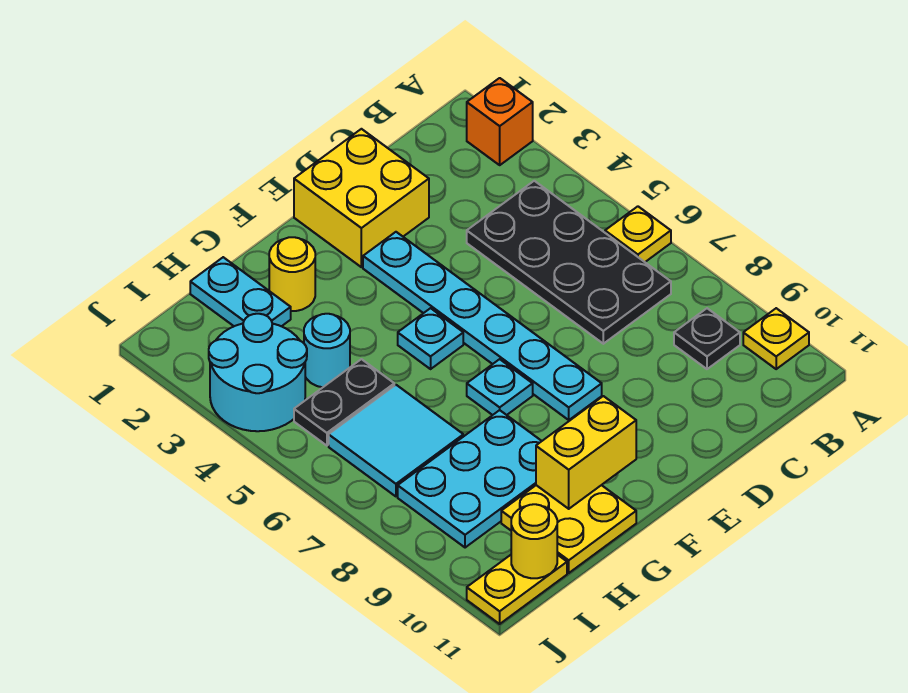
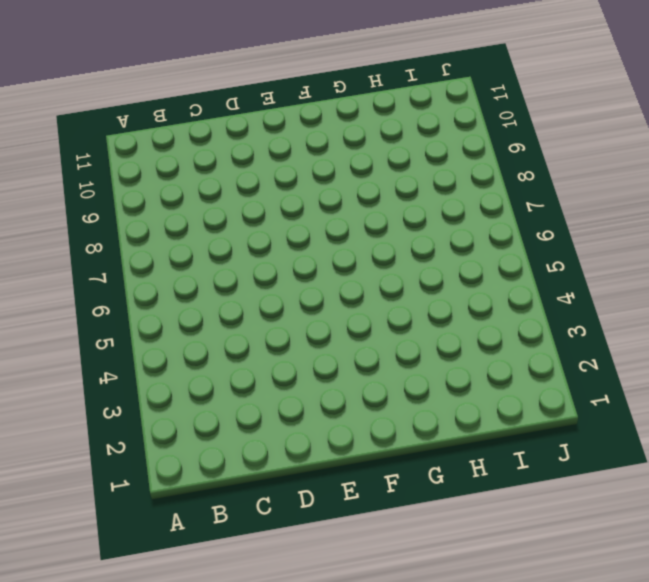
none -> orange brick A2 level 1
none -> yellow plate A6 level 1
none -> yellow plate A10 level 1

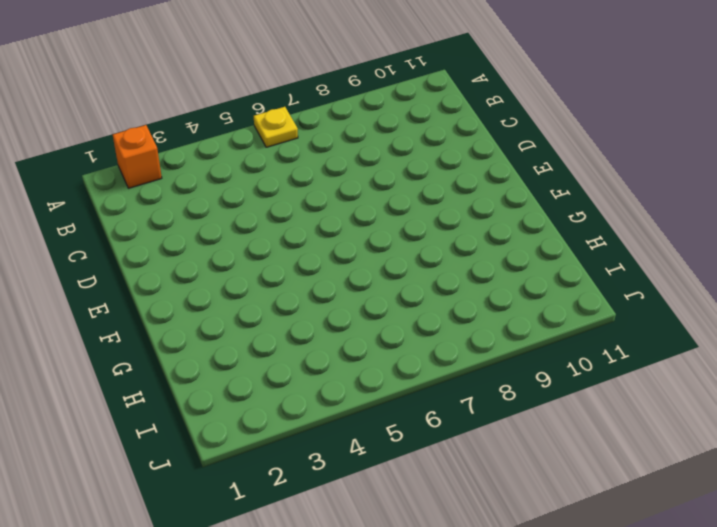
none -> yellow plate A10 level 1
none -> black plate B4:C7 level 1
none -> black plate B9 level 1

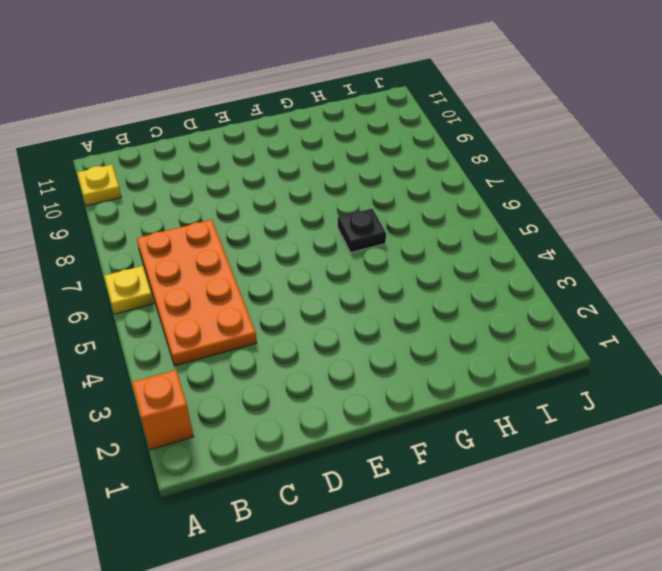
orange plate B4:C7 level 1 -> black plate B4:C7 level 1
black plate G6 level 1 -> black plate B9 level 1
none -> yellow brick D1:E2 level 1
none -> cyan plate E3:E8 level 1
none -> cyan plate F5 level 1

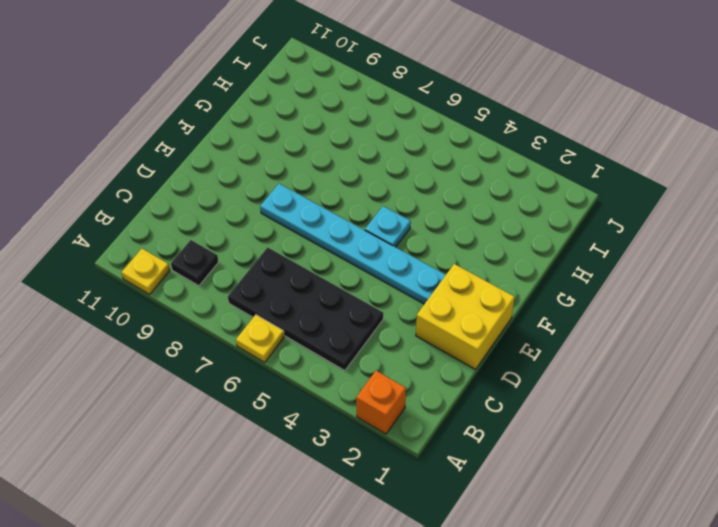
none -> cyan plate F7 level 1
none -> yellow round brick G2 level 1
none -> cyan plate G8:I9 level 1

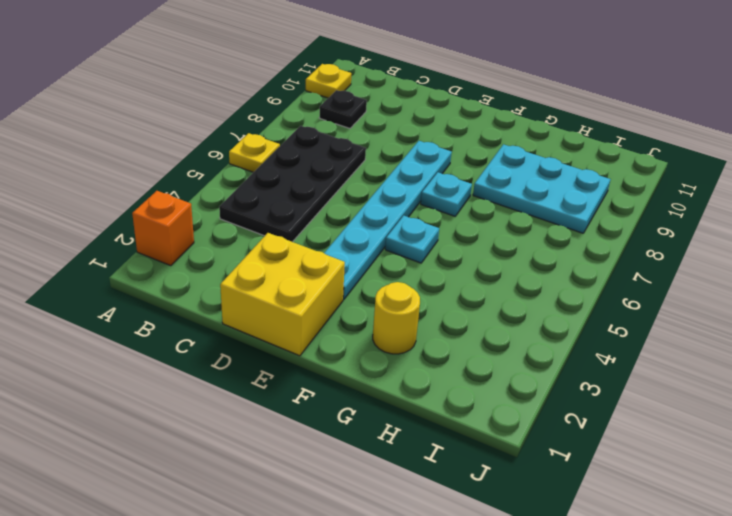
none -> yellow plate G10:H11 level 1
none -> cyan plate H1:H2 level 1
none -> cyan round brick H4 level 1

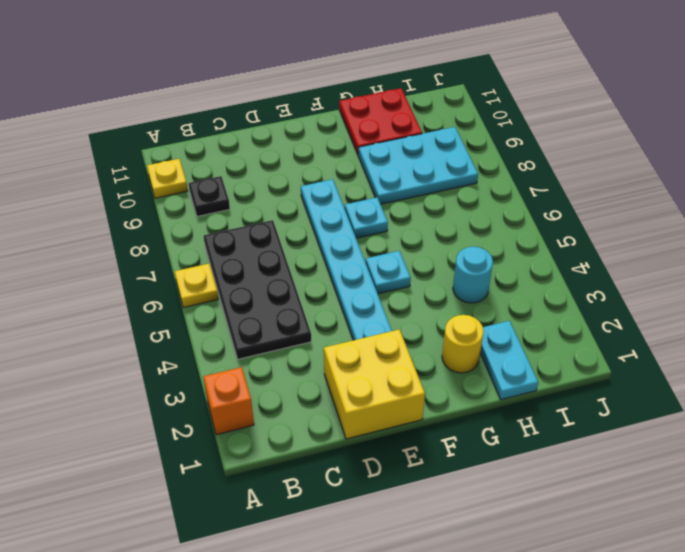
red plate G10:H11 level 1 -> yellow plate G10:H11 level 1
none -> black plate H5:I5 level 1
none -> cyan tile H6:I7 level 1
none -> cyan round brick I3:J4 level 1

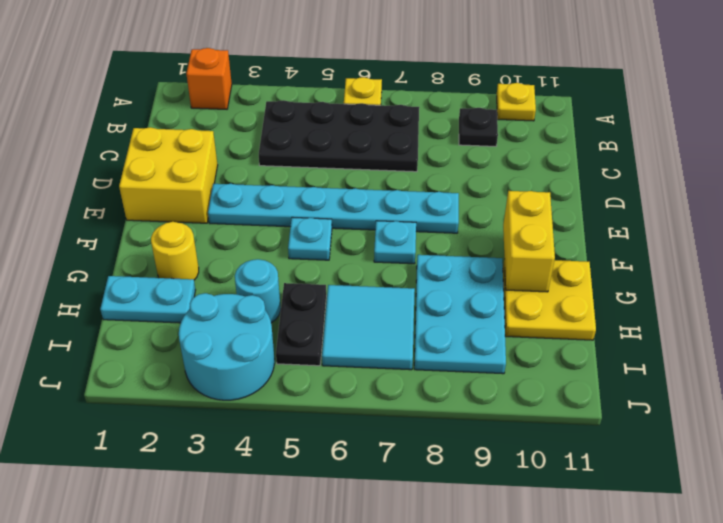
none -> yellow plate I11:J11 level 1
none -> yellow round brick I11 level 2

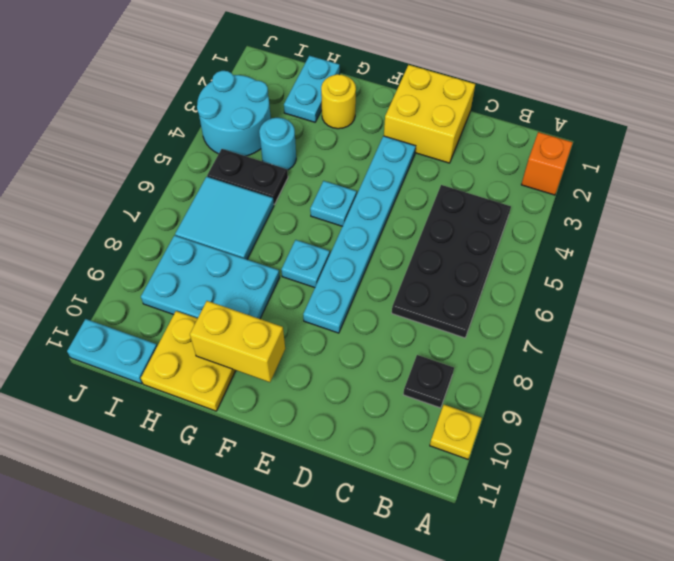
cyan plate I11:J11 level 1 -> yellow plate I11:J11 level 1
none -> yellow plate A6 level 1
none -> yellow round brick I11 level 2

